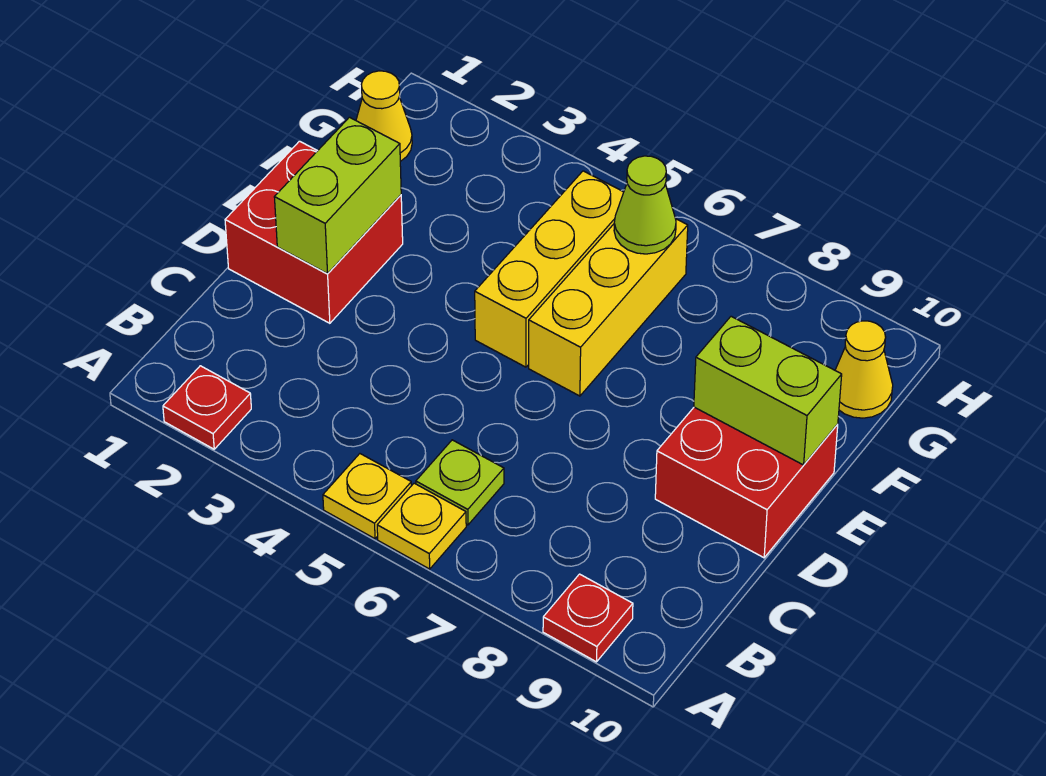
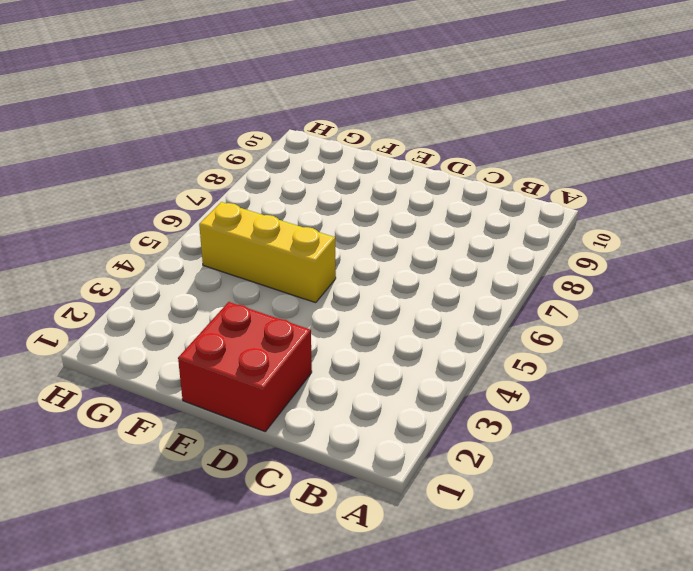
none -> red plate A2 level 1
none -> yellow plate A5 level 1
none -> yellow plate A6 level 1

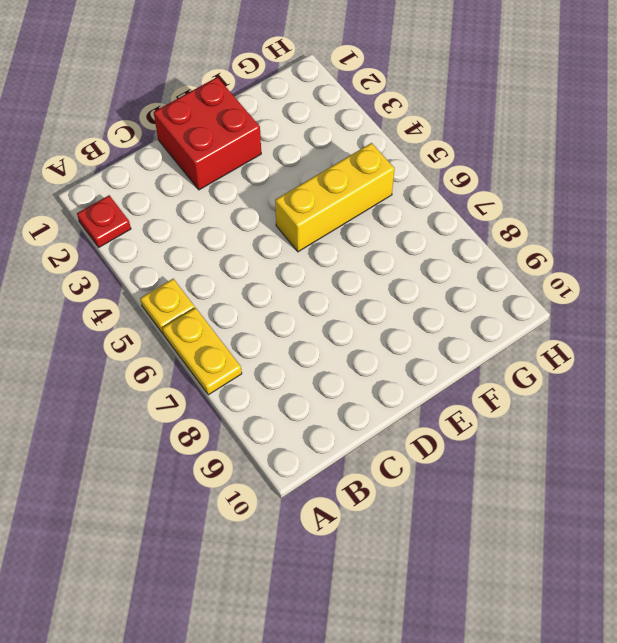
yellow plate A6:A7 level 1 -> yellow plate A6 level 1
none -> red plate A9 level 1
none -> lime plate B6 level 1
none -> red brick D9:E10 level 1

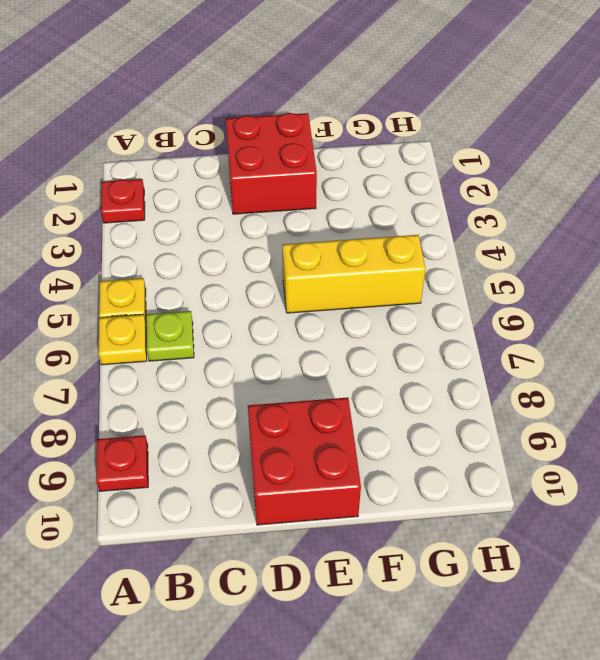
none -> yellow brick E6:G6 level 1
none -> yellow cone G1 level 1
none -> yellow cone G10 level 1

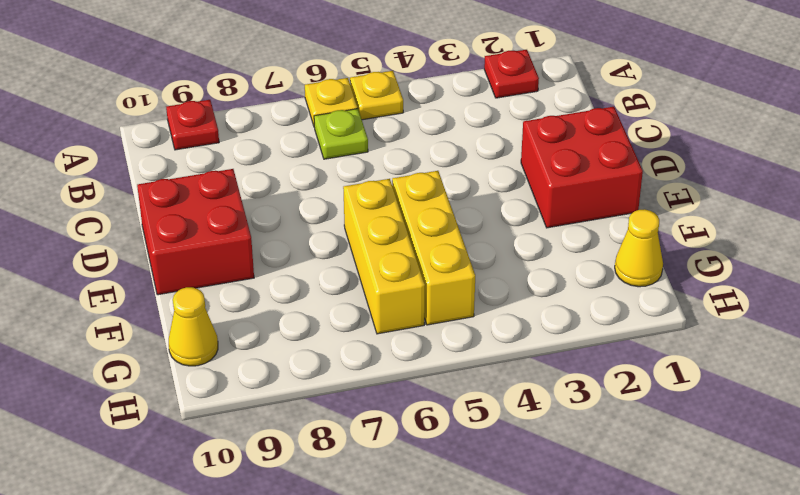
none -> lime brick D2:E2 level 2
none -> lime brick E9:E10 level 2
none -> lime cone G6 level 2

